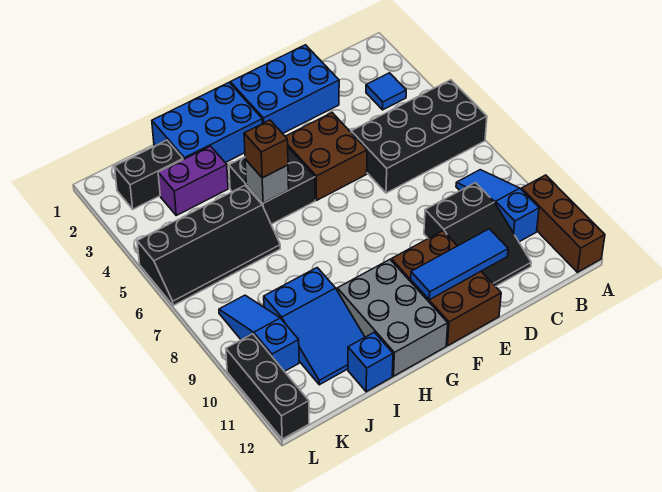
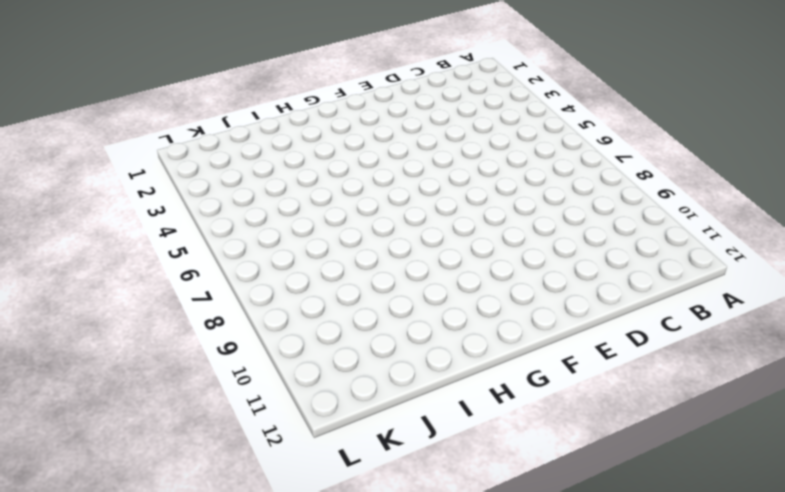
none -> black brick A5:D6 level 1
none -> brown brick A10:A12 level 1
none -> blue tile B3 level 1

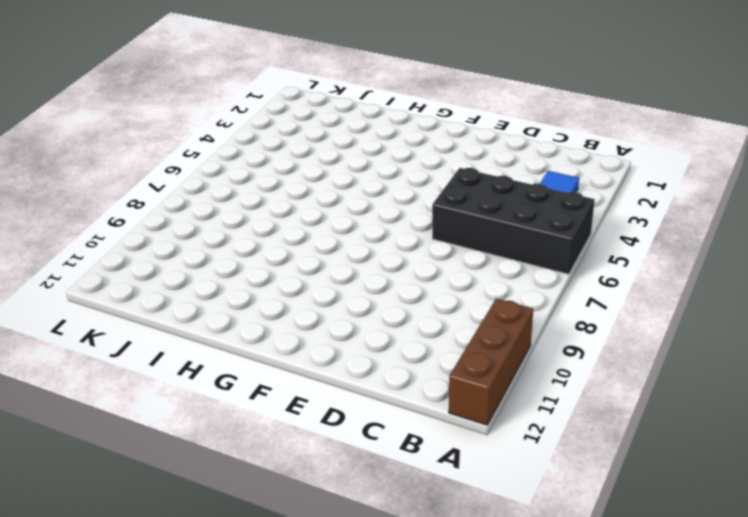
none -> blue slope B8:B10 level 1 top 10
none -> black slope C9:D11 level 1 top 9
none -> blue brick D1:F2 level 1

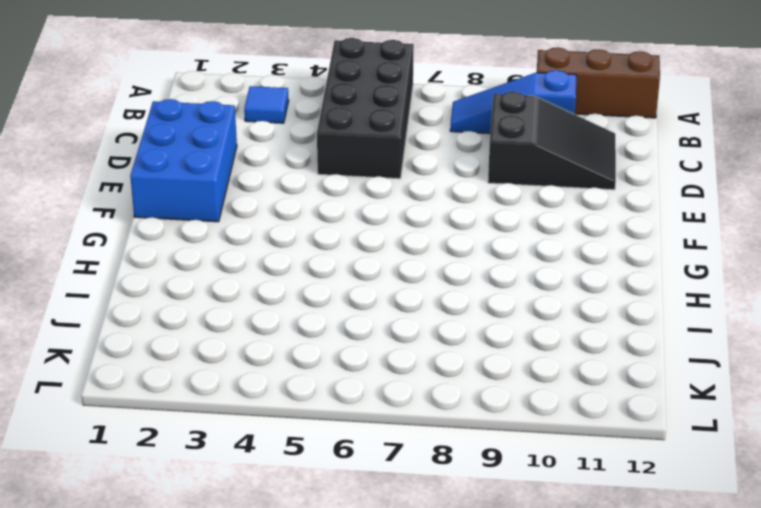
none -> brown brick E4:F5 level 1
none -> brown brick E10:F12 level 1
none -> blue brick G1:I2 level 1

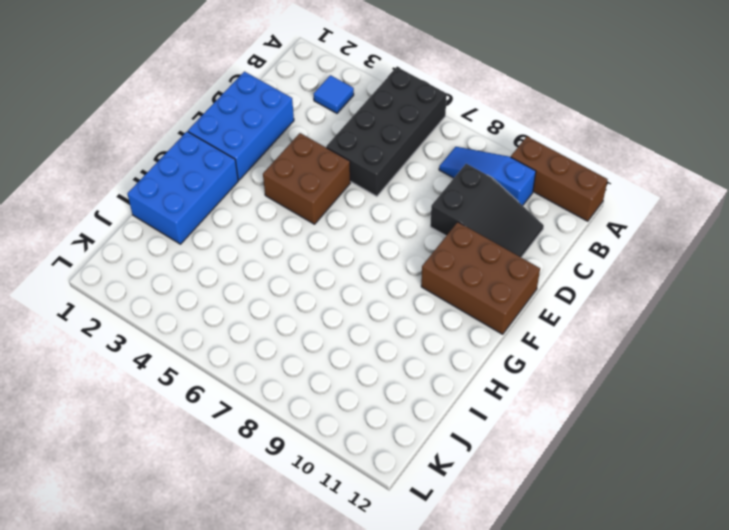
none -> black brick G4:H5 level 1
none -> grey brick G10:H12 level 1
none -> purple brick I3:J3 level 1

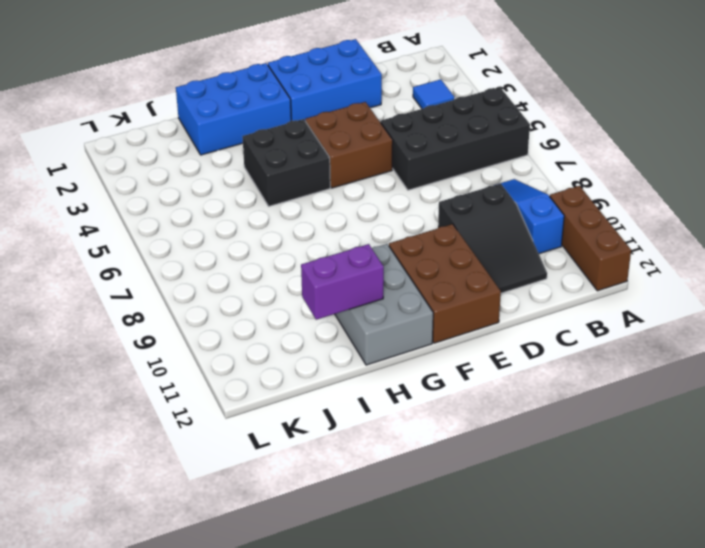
purple brick H11:I11 level 2 -> purple brick I3:J3 level 1
none -> black slope I5:L6 level 1 top 5
none -> blue slope I9:J11 level 1 top 9
none -> blue brick I12 level 1

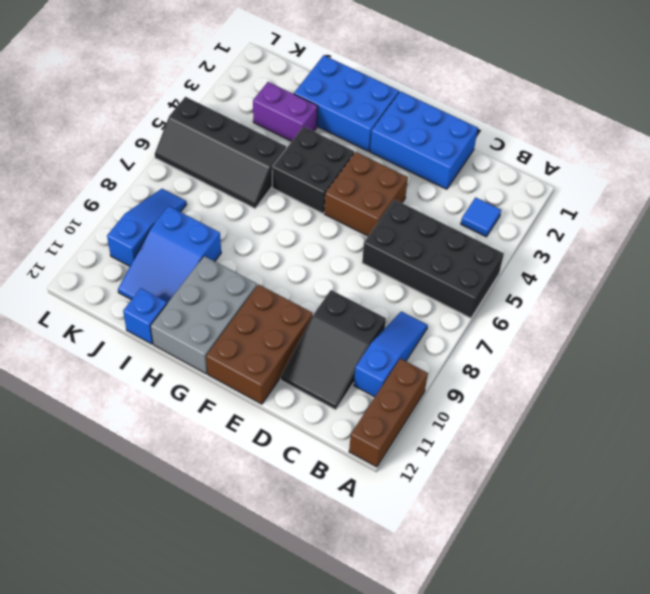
none -> black brick J2:K2 level 1
none -> black brick L10:L12 level 1
none -> blue tile D11:F11 level 2

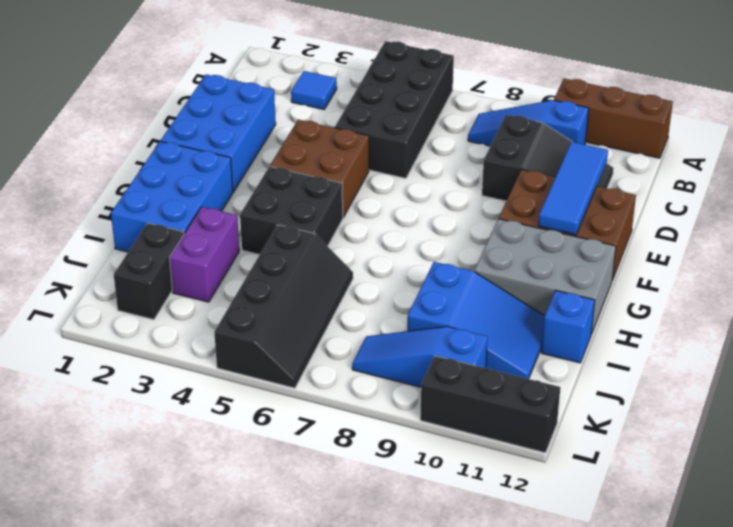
none -> grey brick H5 level 2
none -> brown brick H5 level 3

